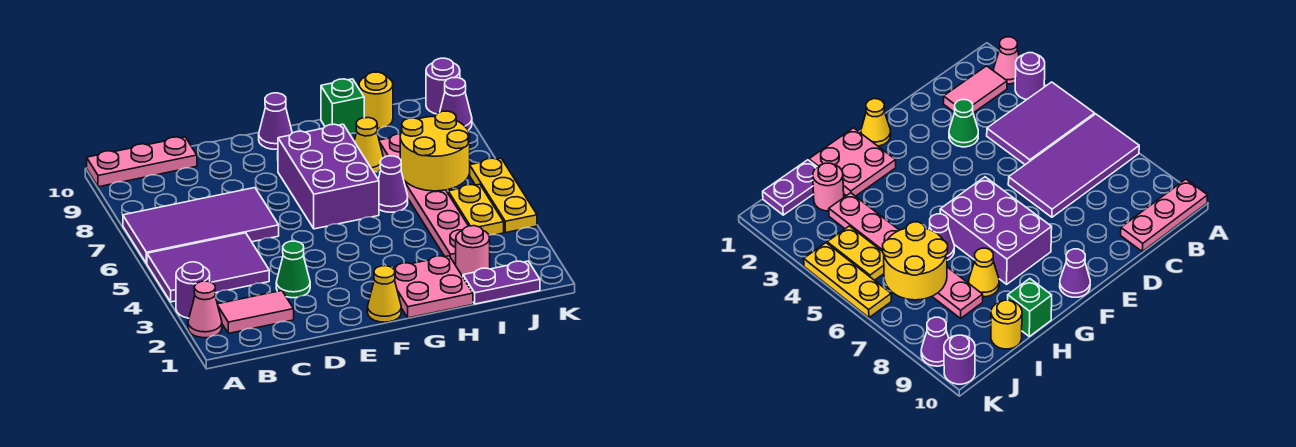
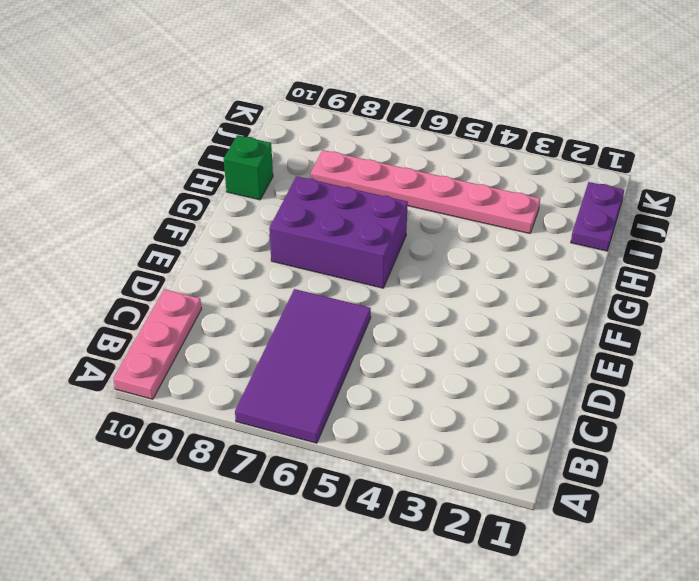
none -> pink cone A2 level 1
none -> purple round brick A3 level 1
none -> purple tile A4:C5 level 1

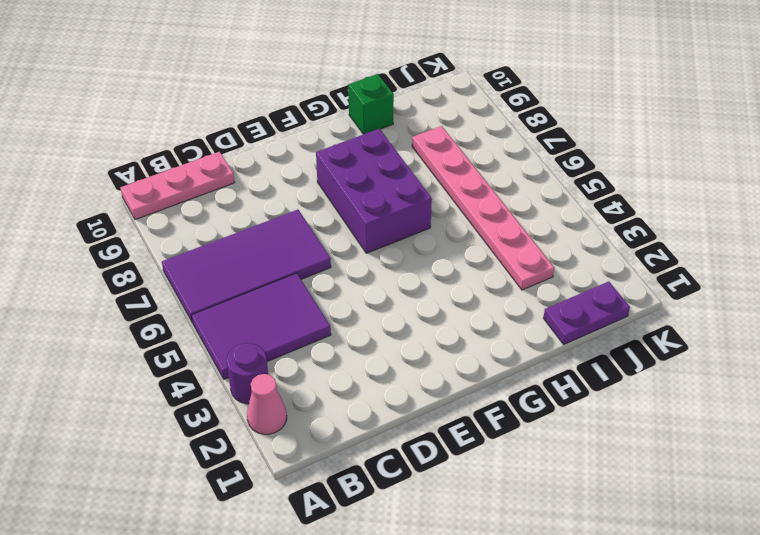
none -> pink tile B2:C2 level 1
none -> green cone D3 level 1
none -> yellow cone F1 level 1

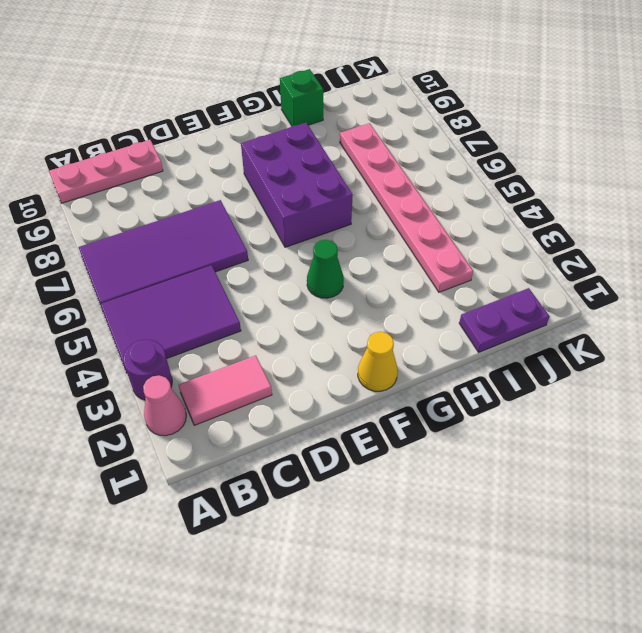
green cone F4 level 1 -> green cone D3 level 1
none -> purple cone F10 level 1
none -> pink plate G1:H2 level 1
none -> purple cone H6 level 1

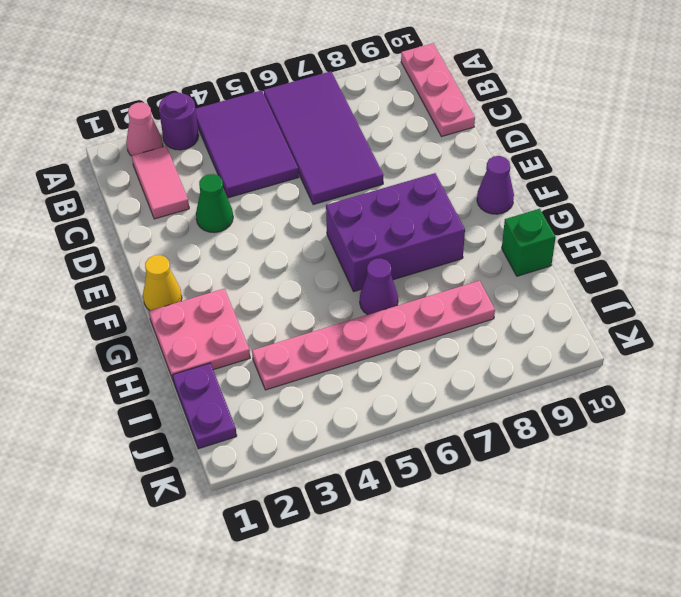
none -> yellow cone H8 level 1
none -> pink round brick I2 level 1
none -> yellow round brick I10 level 1

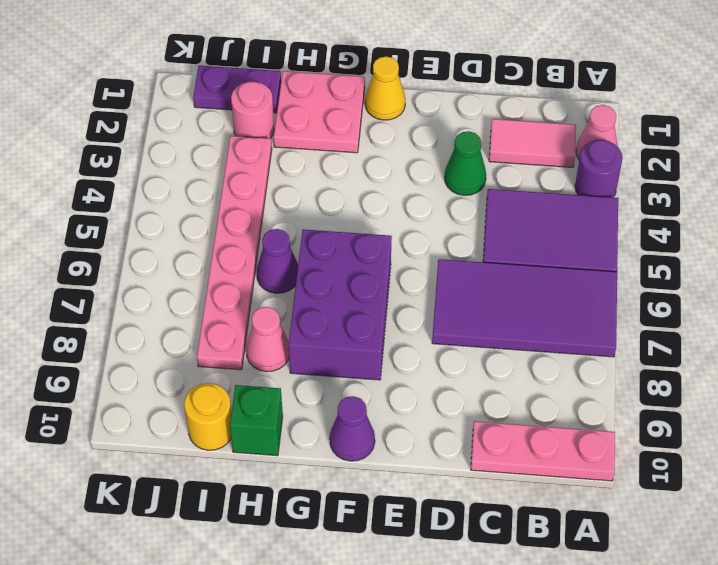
pink cone H8 level 1 -> yellow cone H8 level 1
none -> yellow plate J4:J5 level 1
none -> yellow plate K4:K6 level 1
none -> purple cone K9 level 1

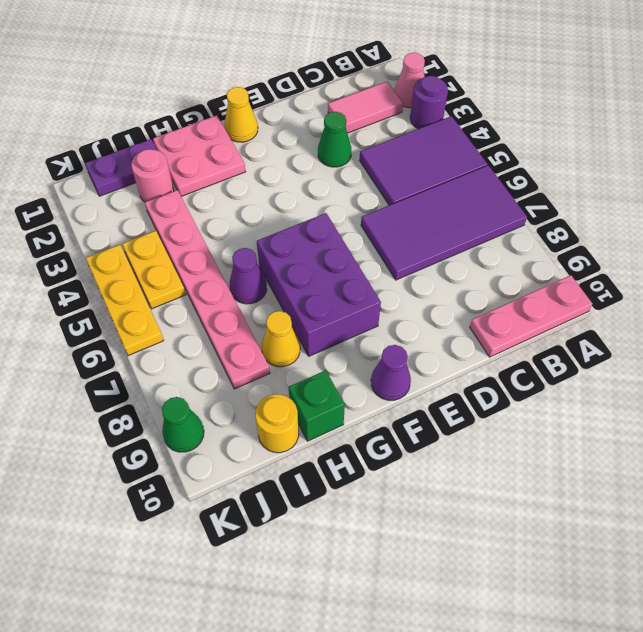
green cone K9 level 1 -> purple cone K9 level 1
none -> purple round brick K10 level 1
none -> yellow round brick I6:J7 level 2

